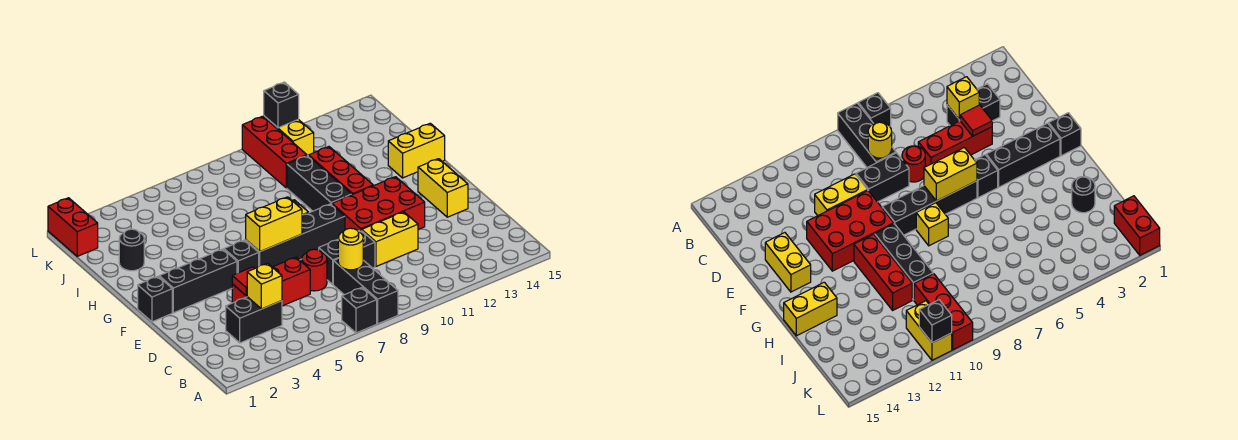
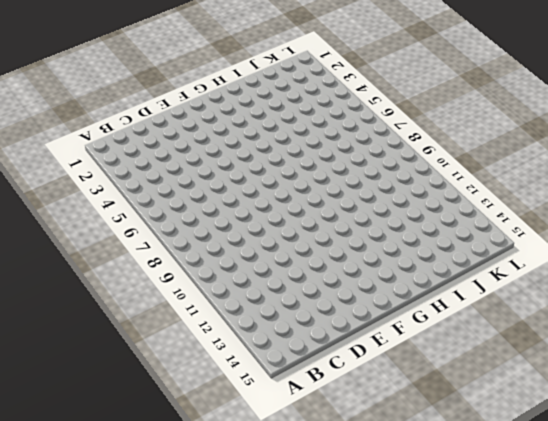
none -> black brick A7 level 1
none -> black brick A8:C8 level 1
none -> black brick C3:C4 level 1

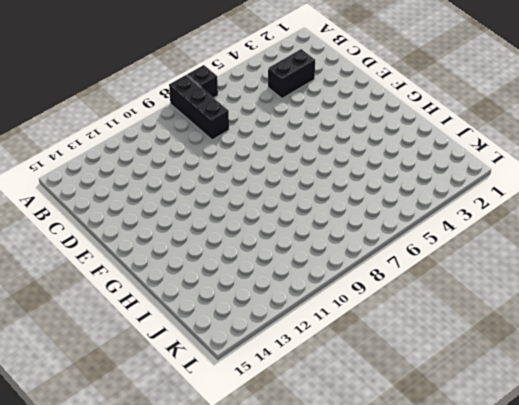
none -> red brick D4:D6 level 1
none -> red round brick D7 level 1
none -> black brick D8:D9 level 1

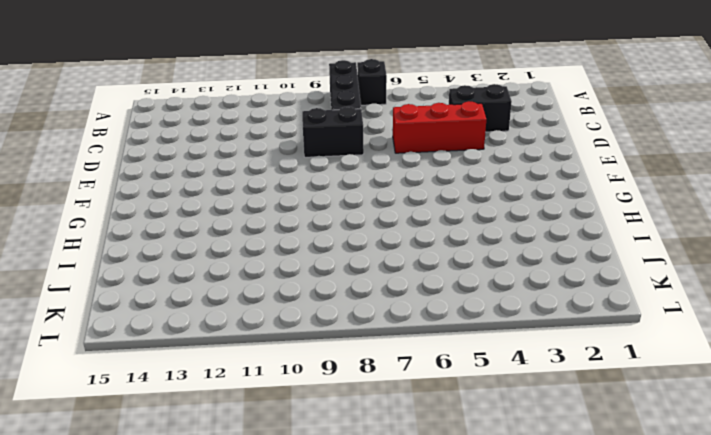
none -> red round brick D7 level 1
none -> yellow brick D10:D11 level 1
none -> red brick E10:F12 level 1

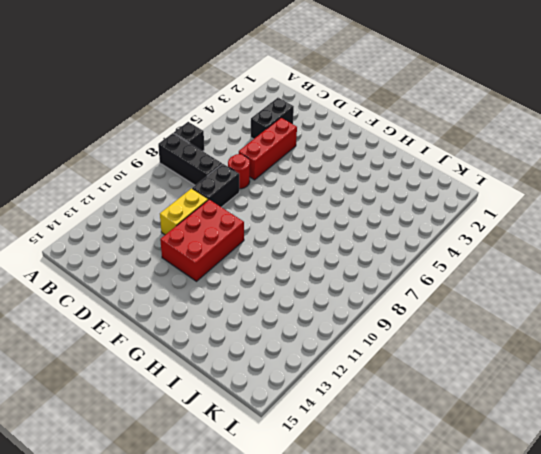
none -> yellow brick E14:F14 level 1
none -> black brick F1 level 1
none -> black brick F2:F4 level 1

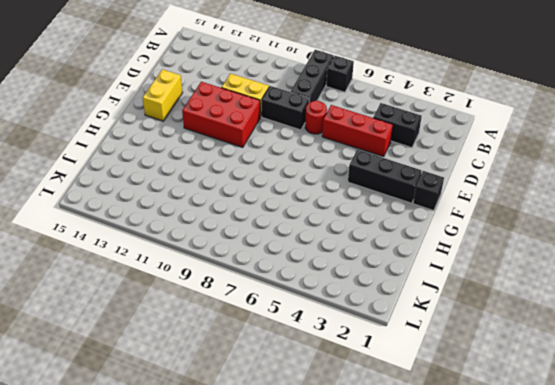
none -> black brick F5 level 1
none -> black brick F6:F9 level 1
none -> yellow brick G8 level 1

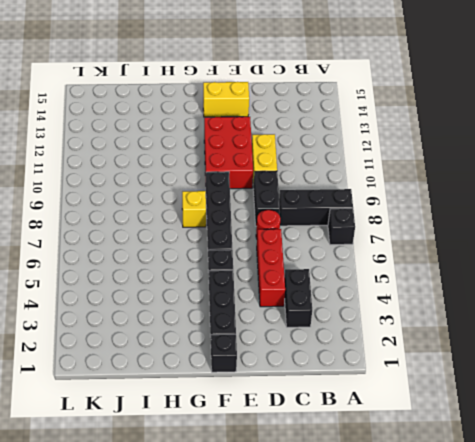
none -> black brick G10:I10 level 1
none -> red brick G11:I11 level 1
none -> yellow brick H14:H15 level 1

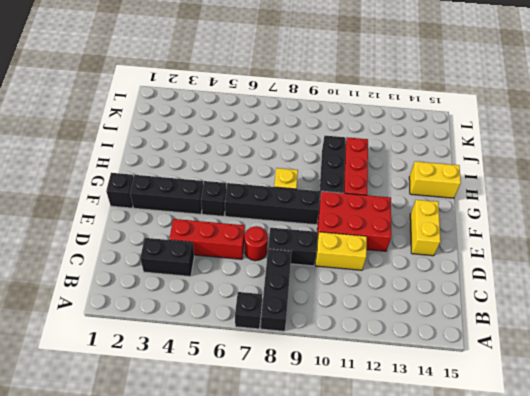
none -> black round brick I2 level 1
none -> red brick J10:L10 level 1
none -> red brick K1:L1 level 1

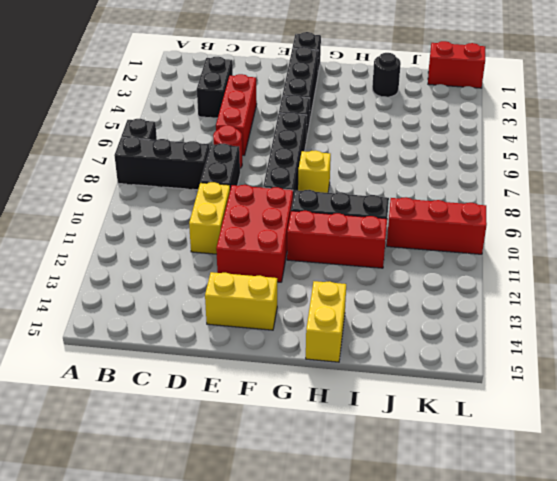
none -> yellow brick K11:L11 level 1
none -> yellow brick C4 level 2
none -> yellow round brick C8 level 2

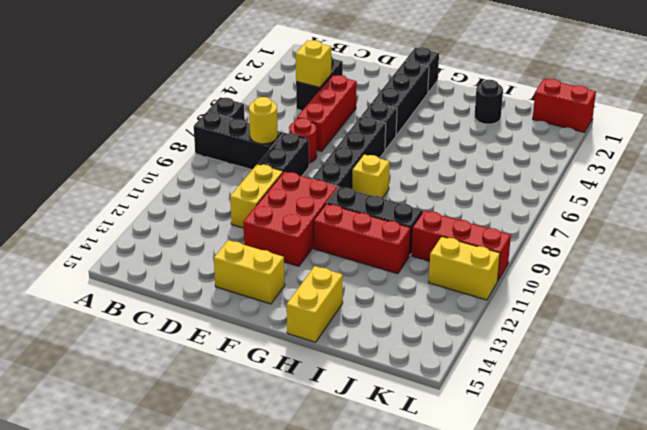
none -> red tile D4 level 2
none -> yellow brick F6:F7 level 2
none -> black brick L11 level 2

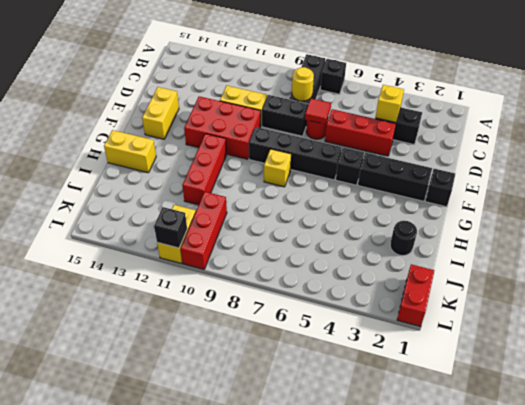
red tile D7 level 2 -> red tile D4 level 2
none -> black brick G10:I10 level 1
none -> yellow brick F6:F7 level 2

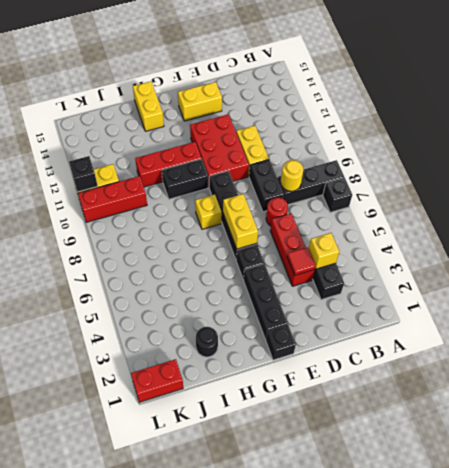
black brick G10:H10 level 1 -> black brick G10:I10 level 1

